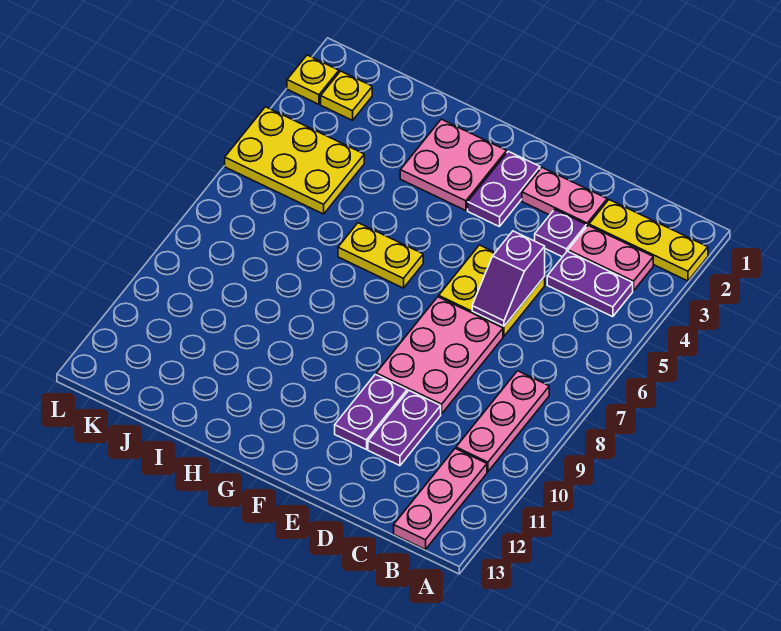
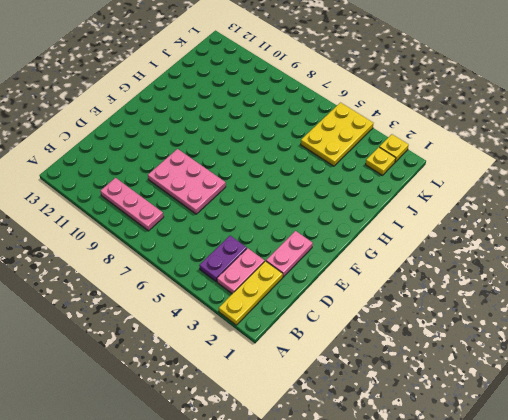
none -> pink plate B11:B13 level 1
none -> purple plate D3 level 1
none -> yellow plate D5:E6 level 1

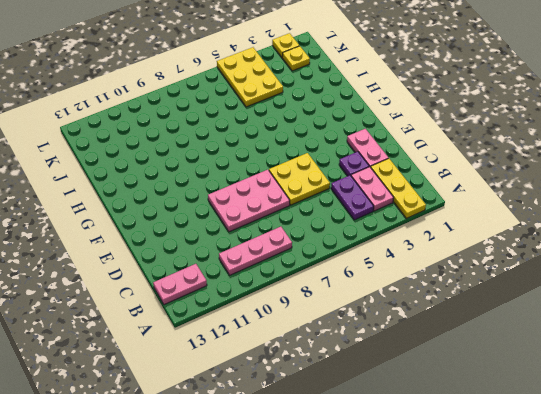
pink plate B12:B13 level 1 -> pink plate B11:B13 level 1
none -> purple plate D10:D11 level 1
none -> purple plate E10:E11 level 1
none -> purple plate F2:F3 level 1

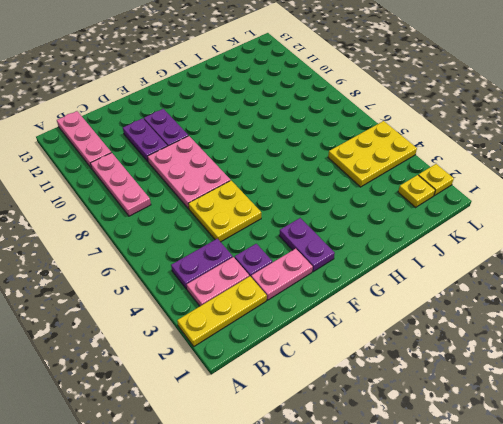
none -> pink plate G2:H3 level 1
none -> yellow plate G6:H6 level 1
none -> purple slope D5:D6 level 2 top 5

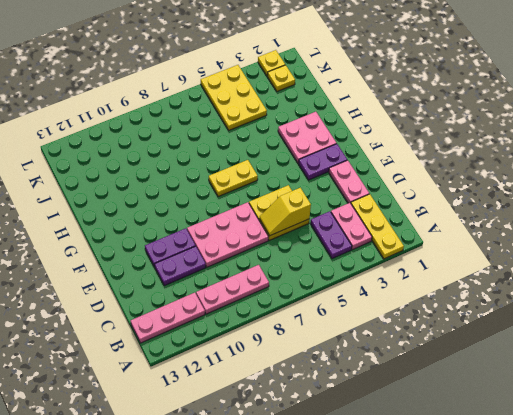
yellow slope D5:D6 level 2 top 5 -> purple slope D5:D6 level 2 top 5
yellow plate G6:G7 level 1 -> yellow plate G6:H6 level 1
none -> purple plate D3 level 1

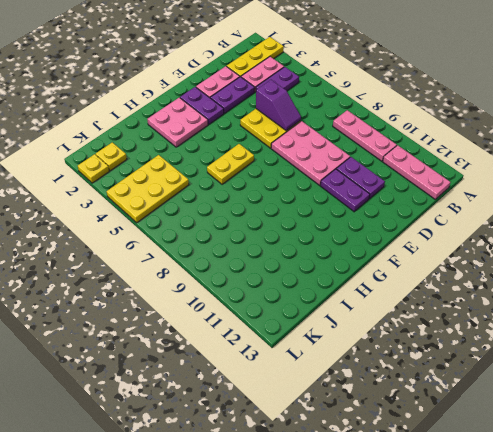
purple plate D3:E3 level 1 -> purple plate D3 level 1

